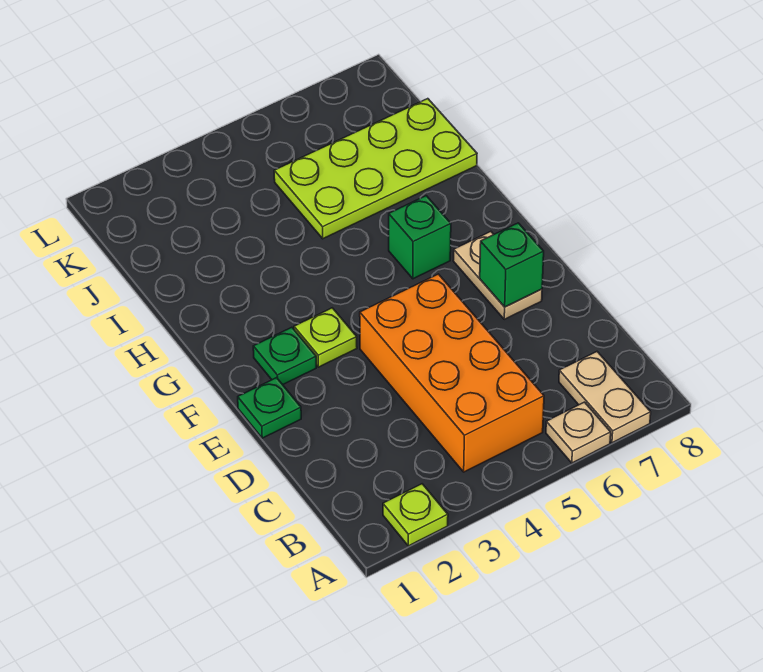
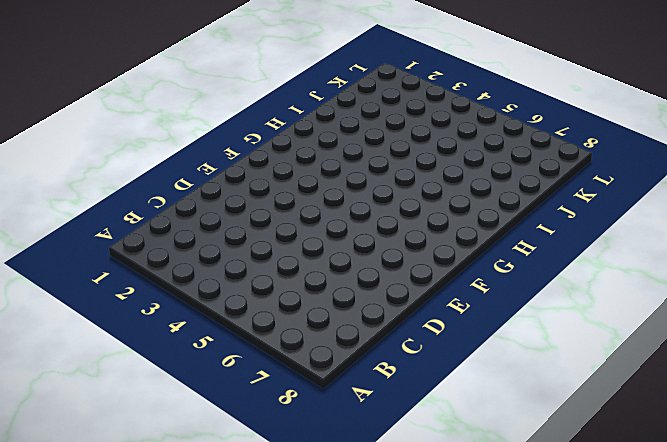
none -> lime plate A2 level 1
none -> tan plate A6 level 1

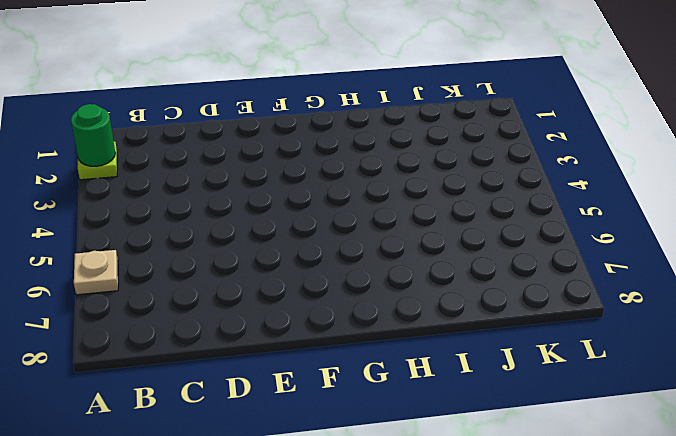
green round brick A2 level 2 -> none
none -> tan plate A7:B7 level 1
none -> orange brick B4:E5 level 1

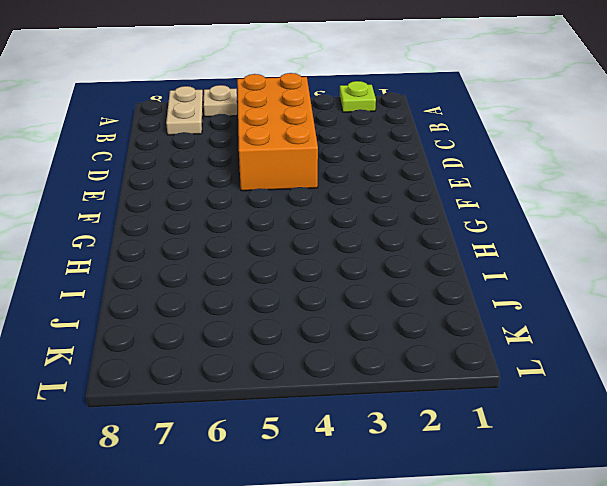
none -> green plate E1 level 1
none -> tan plate E7:F7 level 1

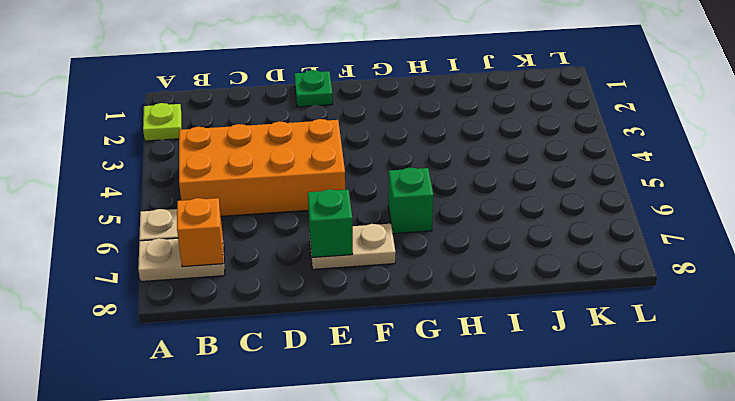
orange brick B7 level 2 -> none
none -> green plate F2 level 1
none -> lime plate F3 level 1

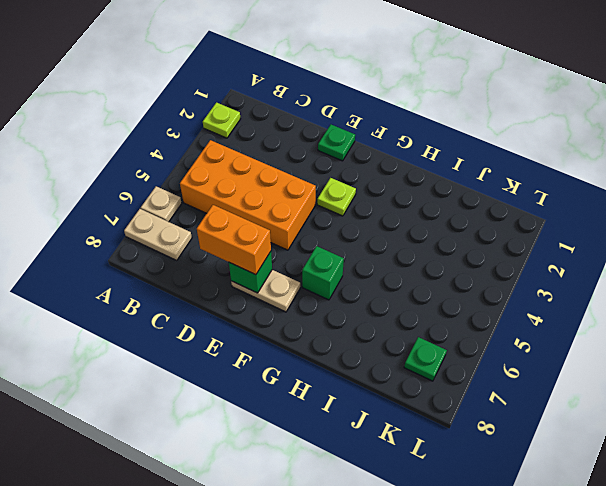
orange brick D7:E7 level 3 -> none
green plate K7 level 1 -> green plate F2 level 1
none -> lime plate I5:J8 level 1

